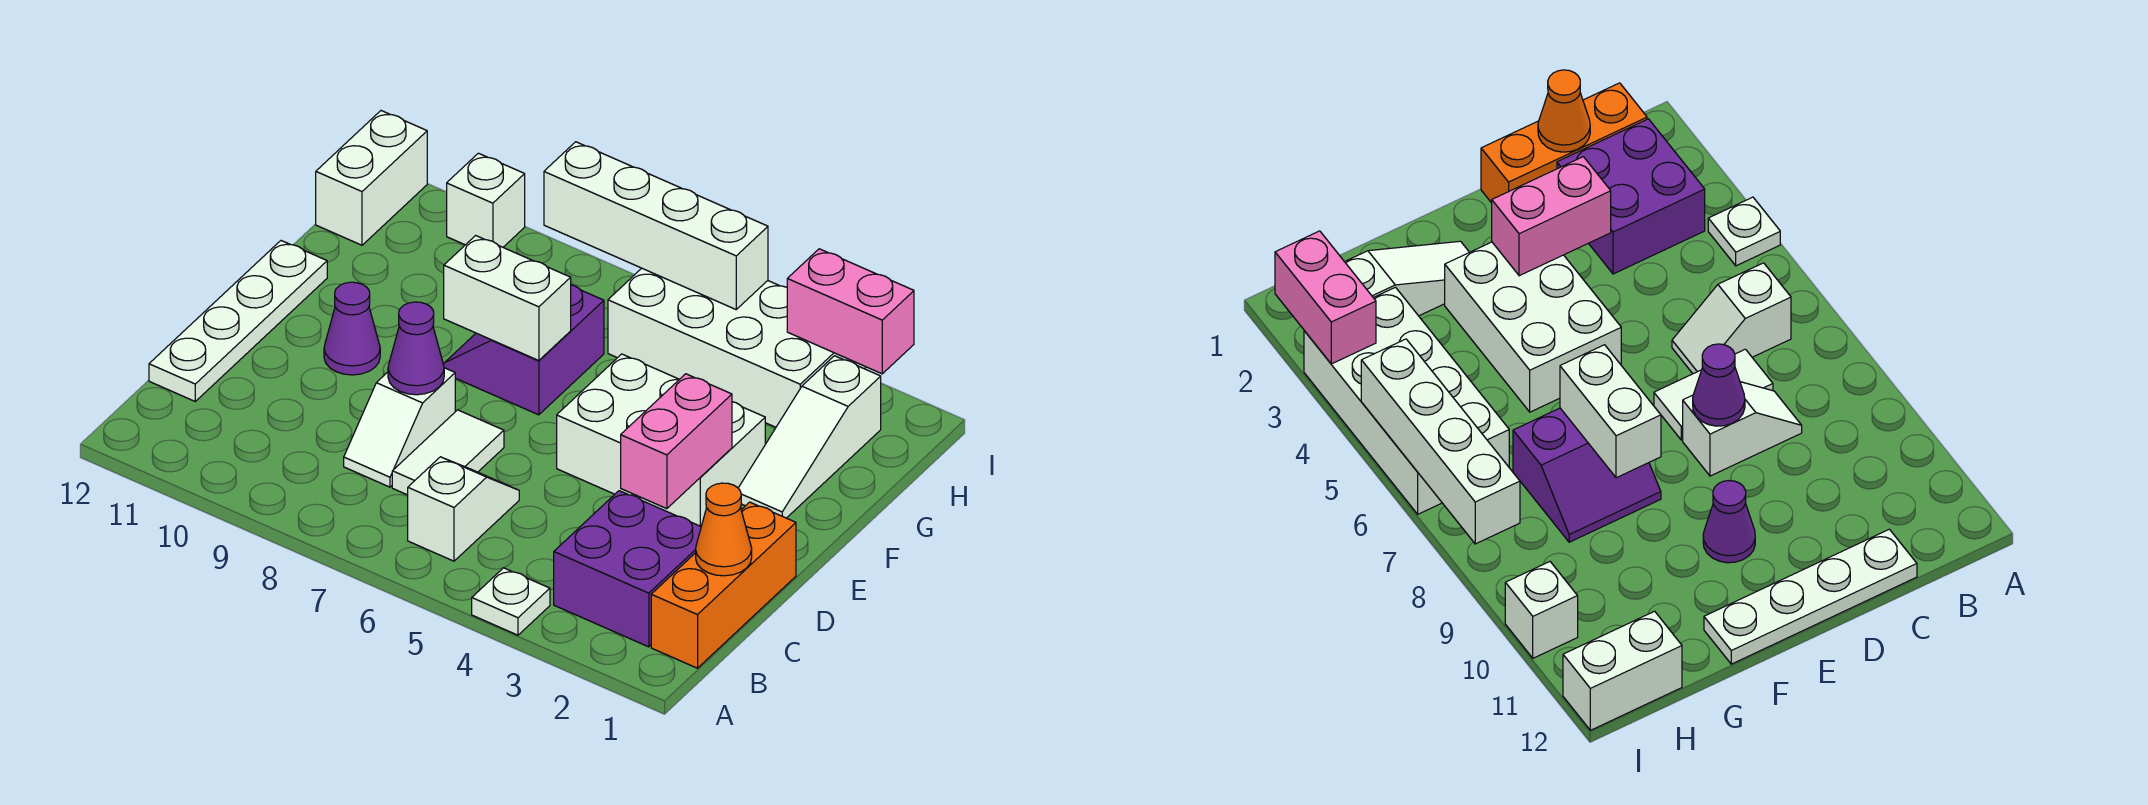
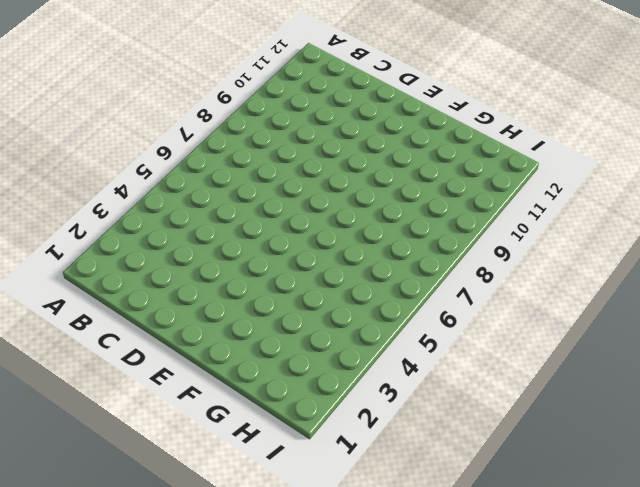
none -> white plate A4 level 1
none -> orange brick B1:D1 level 1
none -> purple brick B2:C3 level 1

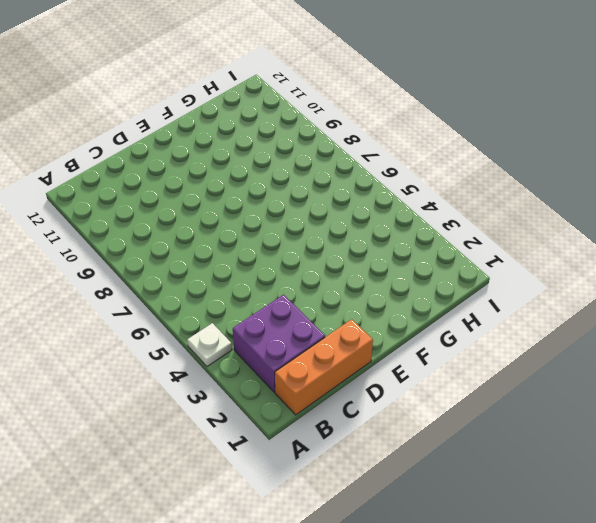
none -> white slope B6:C6 level 1 top B
none -> white tile C7:D7 level 1
none -> white slope C8:D8 level 1 top D

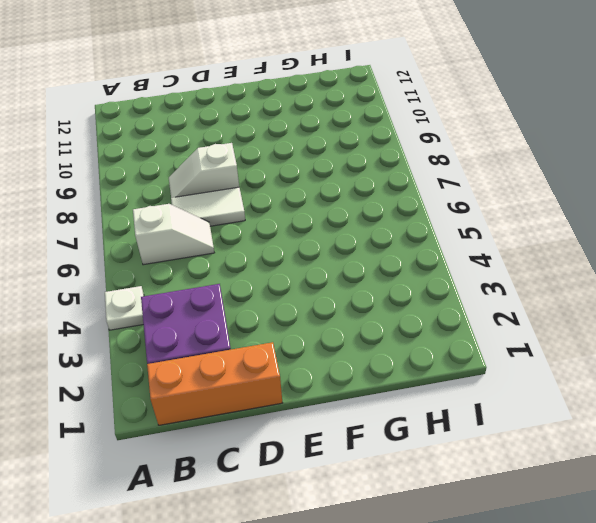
none -> white plate C12:F12 level 1
none -> white brick E3:F5 level 1
none -> purple cone E10 level 1

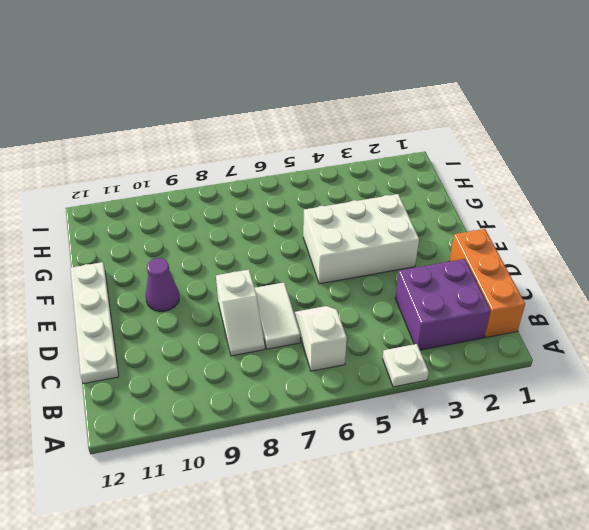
none -> white slope F2:H2 level 1 top H
none -> purple slope F7:G8 level 1 top 7
none -> white brick H3:I6 level 1

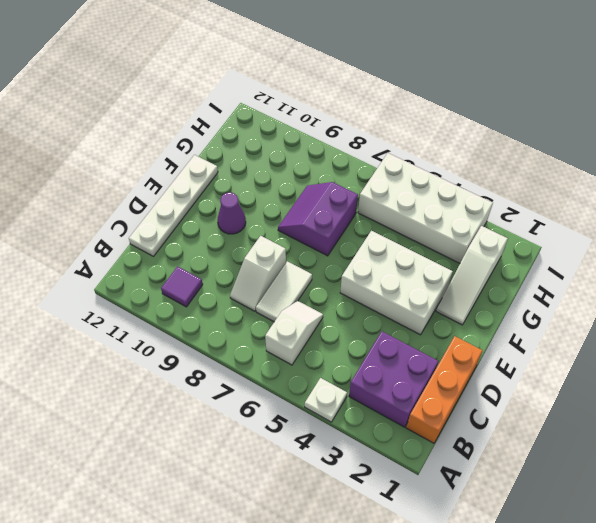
purple tile B10 level 1 -> none
none -> white brick H12:I12 level 1
none -> white brick I10 level 1
none -> orange cone C1 level 2

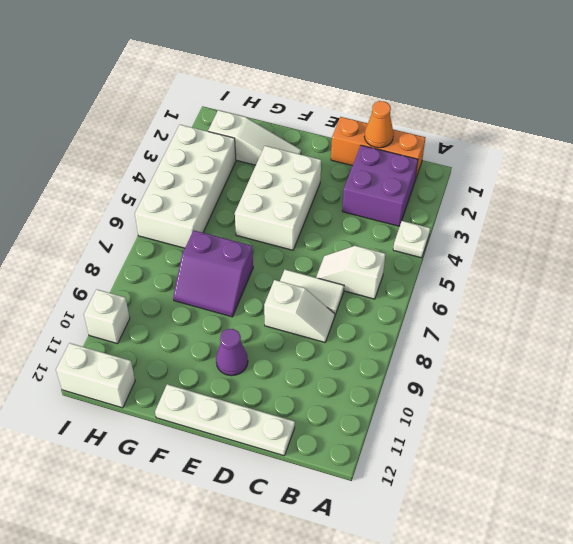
none -> pink brick D3:E3 level 2
none -> purple cone D8 level 2
none -> white brick F7:F8 level 2

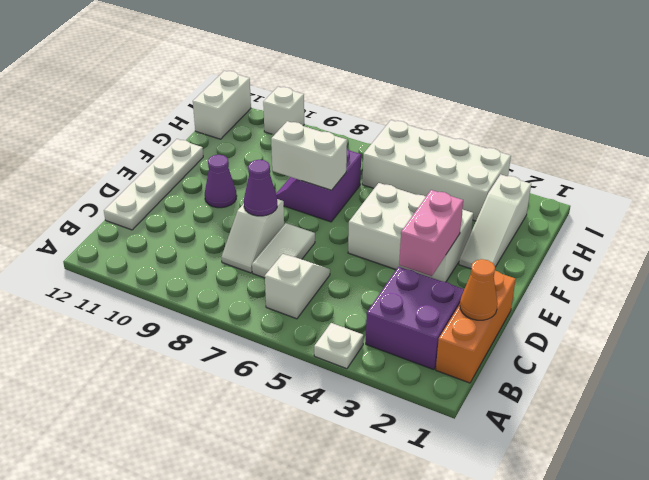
none -> pink brick I2:I3 level 2
none -> white brick I5:I8 level 2

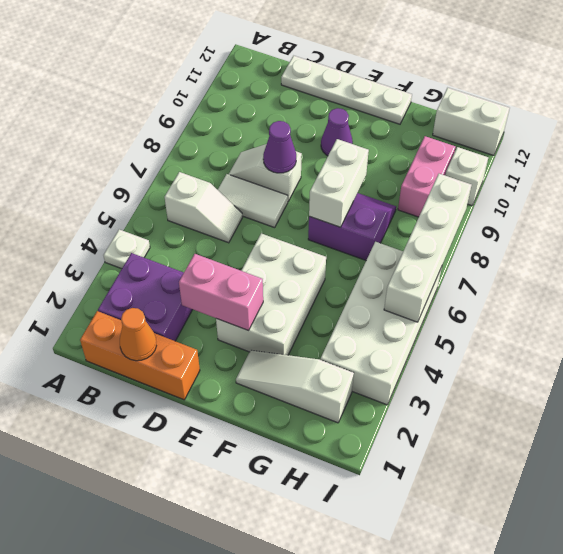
pink brick H9:H10 level 1 -> pink brick I2:I3 level 2

